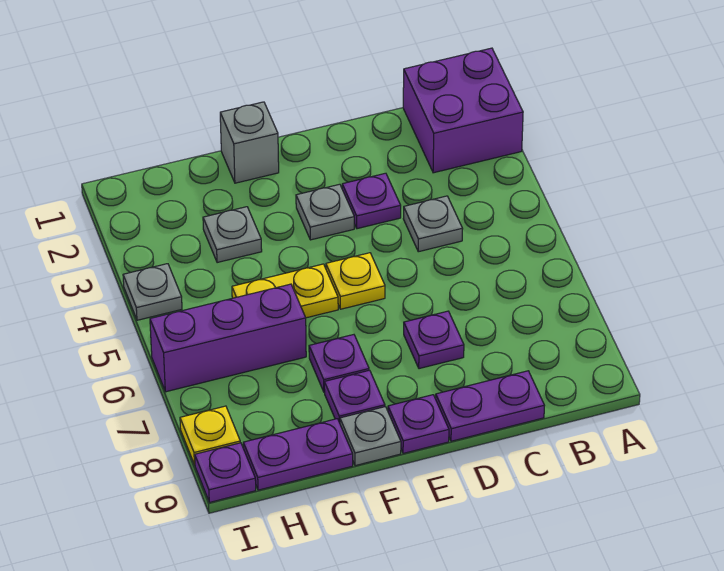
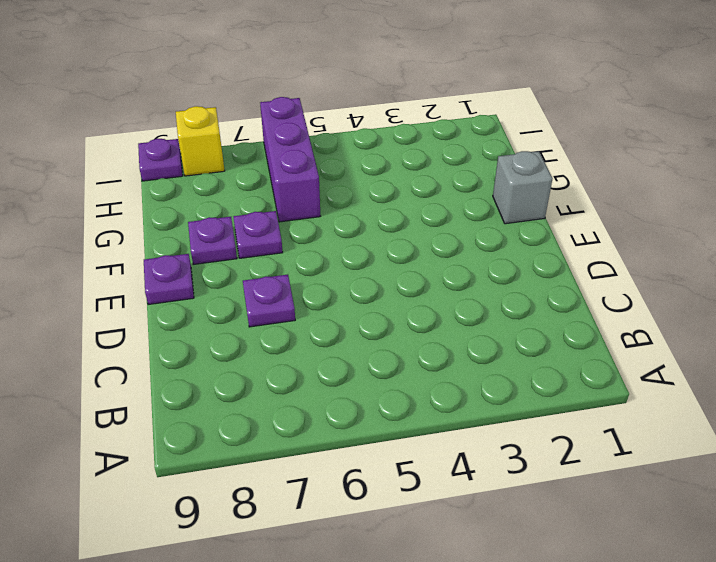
yellow brick I8 level 1 -> yellow plate I8 level 1
none -> purple brick A1:B2 level 1
none -> grey plate C4 level 1
none -> purple plate C9:D9 level 1

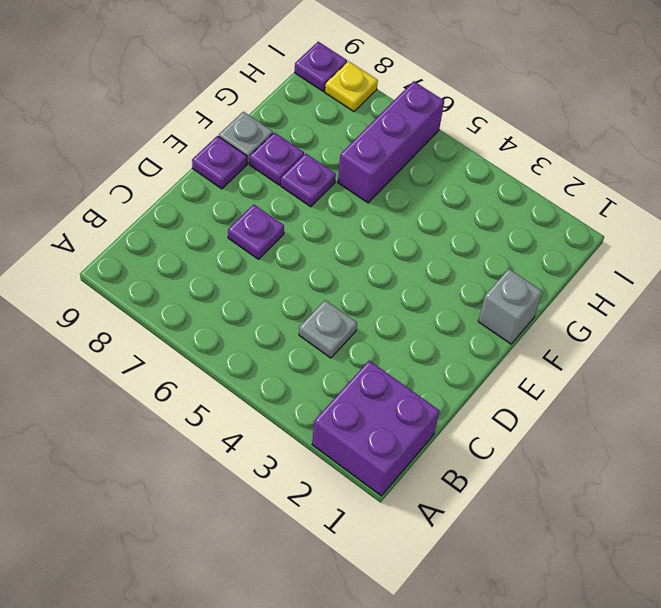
none -> purple plate C9:D9 level 1
none -> purple plate D3 level 1
none -> grey plate E3 level 1

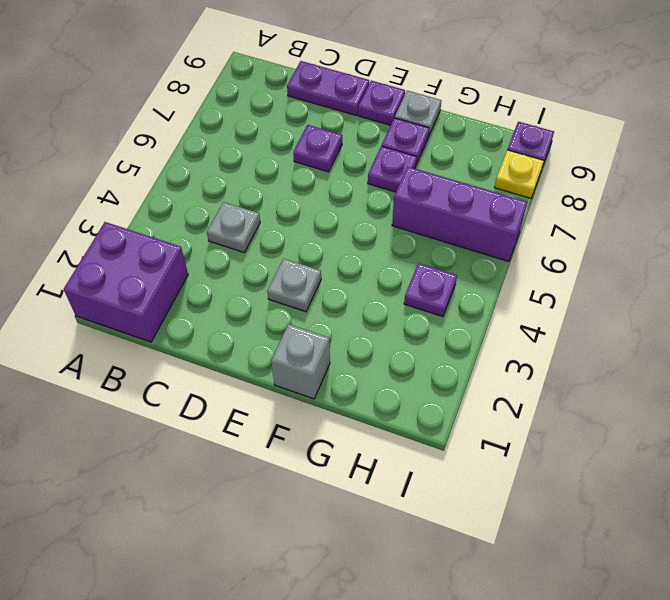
purple plate H4 level 1 -> purple plate D3 level 1
none -> yellow plate E5 level 1
none -> yellow plate F5:G5 level 1
none -> grey plate G3 level 1

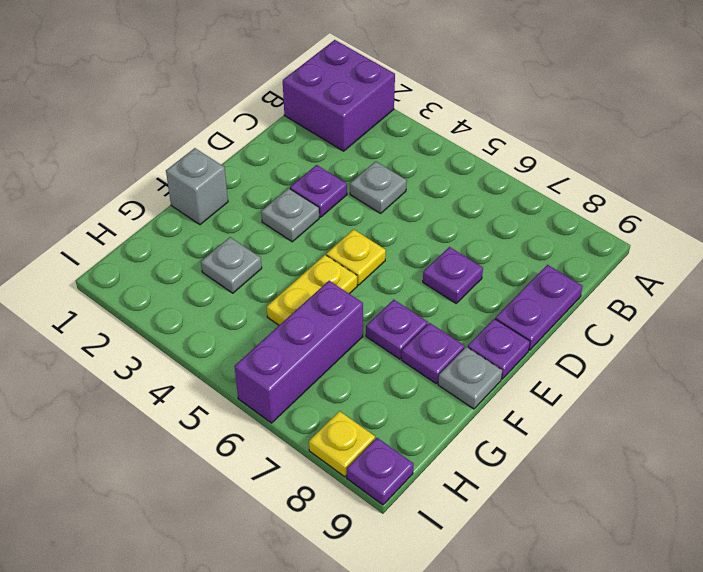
none -> purple plate G9:H9 level 1
none -> grey plate I4 level 1

